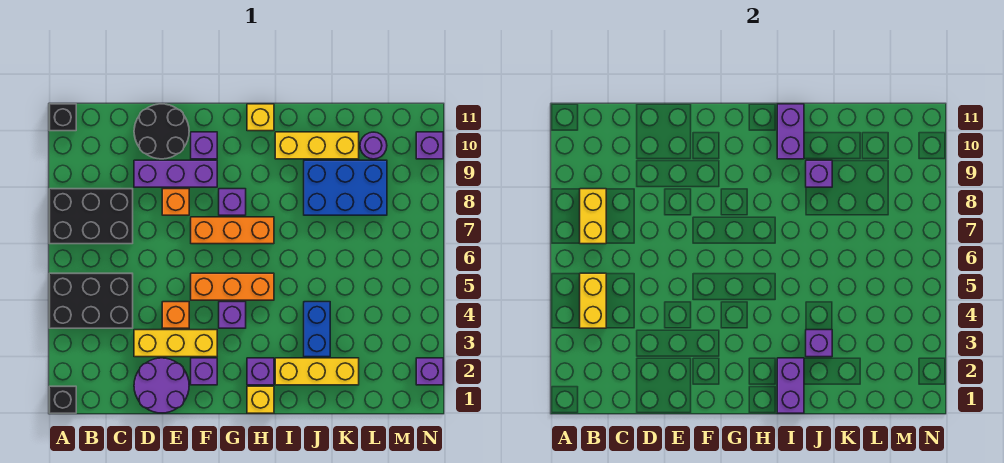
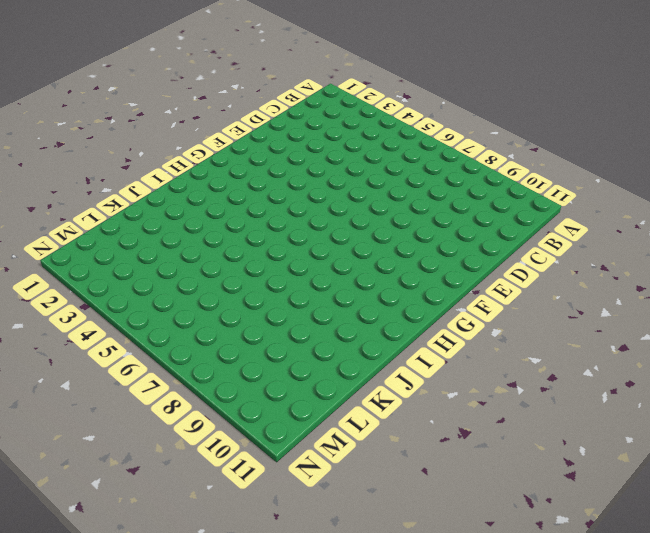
none -> black brick A1 level 1
none -> black brick A4:C5 level 1
none -> black brick A7:C8 level 1
none -> black brick A11 level 1

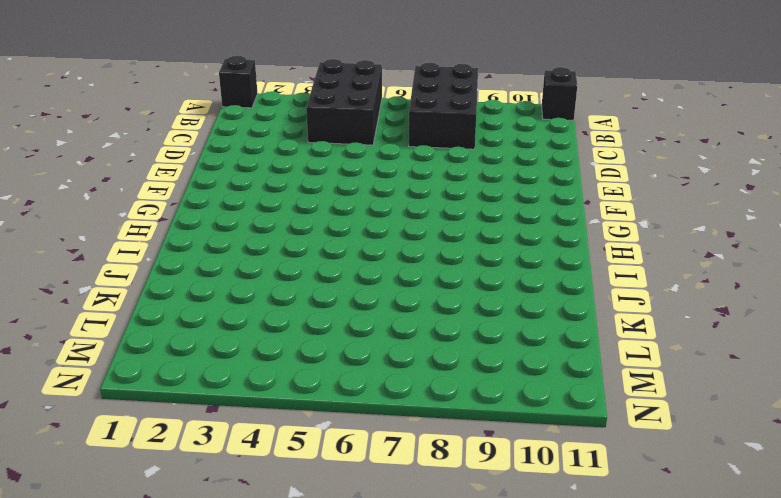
none -> purple round brick D1:E2 level 1
none -> yellow brick D3:F3 level 1
none -> purple brick D9:F9 level 1
none -> black round brick D10:E11 level 1

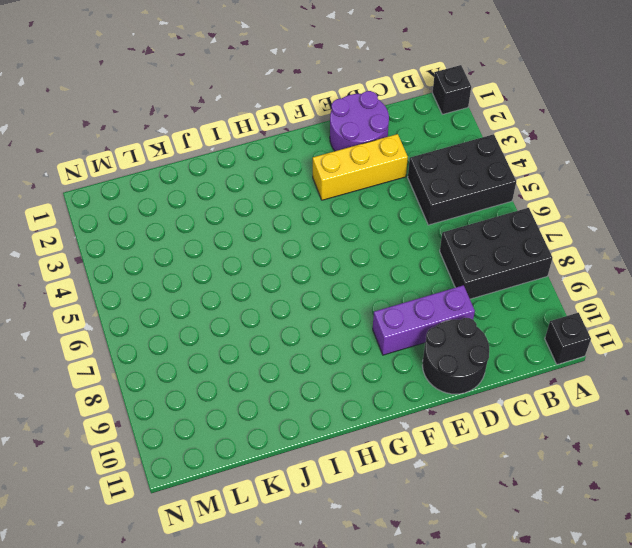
none -> orange brick E4 level 1
none -> orange brick E8 level 1
none -> purple brick F2 level 1
none -> orange brick F5:H5 level 1

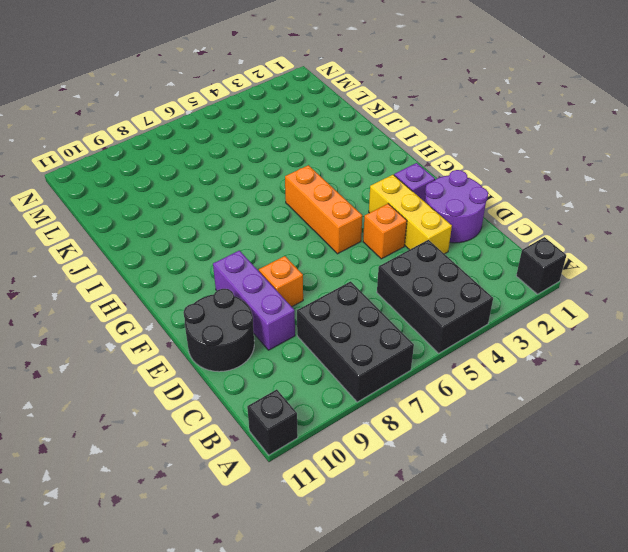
none -> orange brick F7:H7 level 1
none -> purple brick F10 level 1
none -> purple brick G4 level 1
none -> purple brick G8 level 1

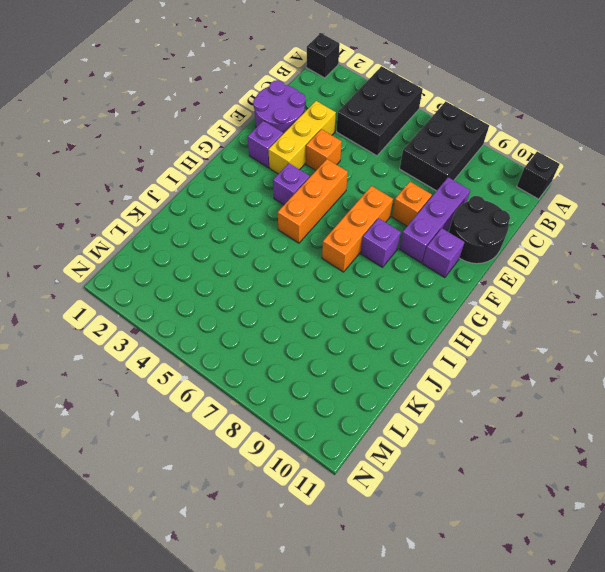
none -> yellow brick H1 level 1
none -> purple brick H2 level 1
none -> yellow brick H11 level 1
none -> yellow brick I2:K2 level 1

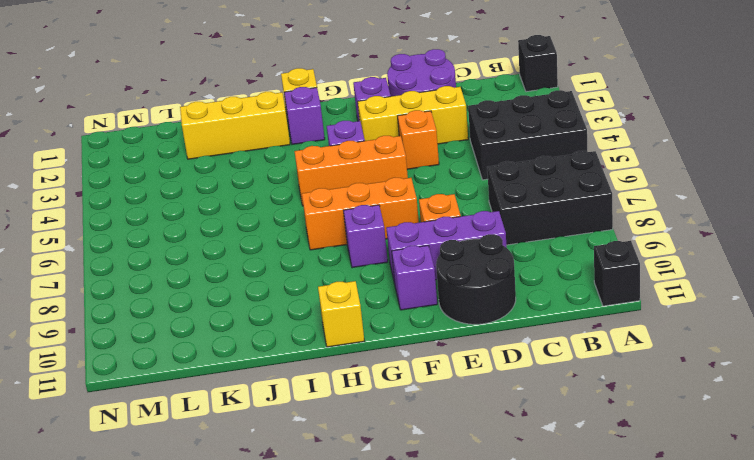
none -> yellow brick I10:K10 level 1
none -> blue brick J3:J4 level 1
none -> blue brick J8:L9 level 1
none -> purple round brick L10 level 1

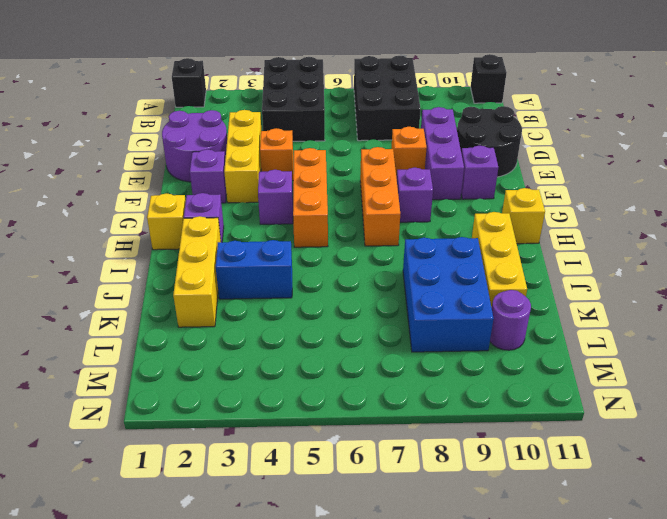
none -> purple brick N2 level 1
none -> purple brick N10 level 1
none -> yellow brick B4:B5 level 2
none -> yellow brick B7:B8 level 2

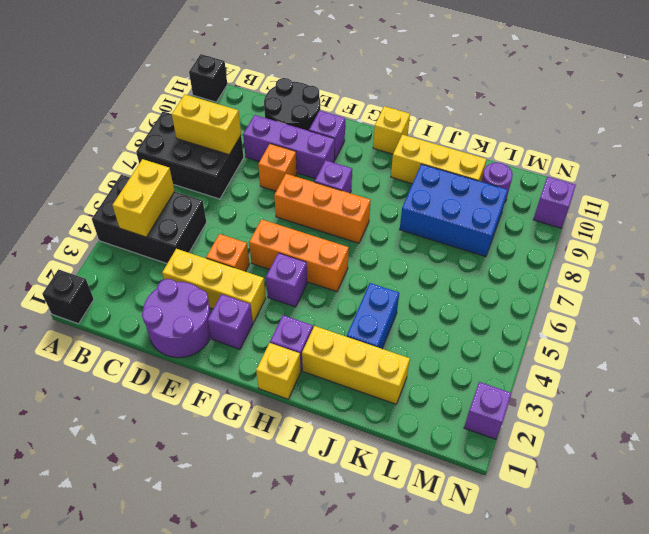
yellow brick B8:C8 level 2 -> yellow brick B7:B8 level 2
none -> purple brick I1:I2 level 2
none -> purple brick I10:I11 level 2
none -> purple brick J3 level 2
none -> purple brick J9 level 2

